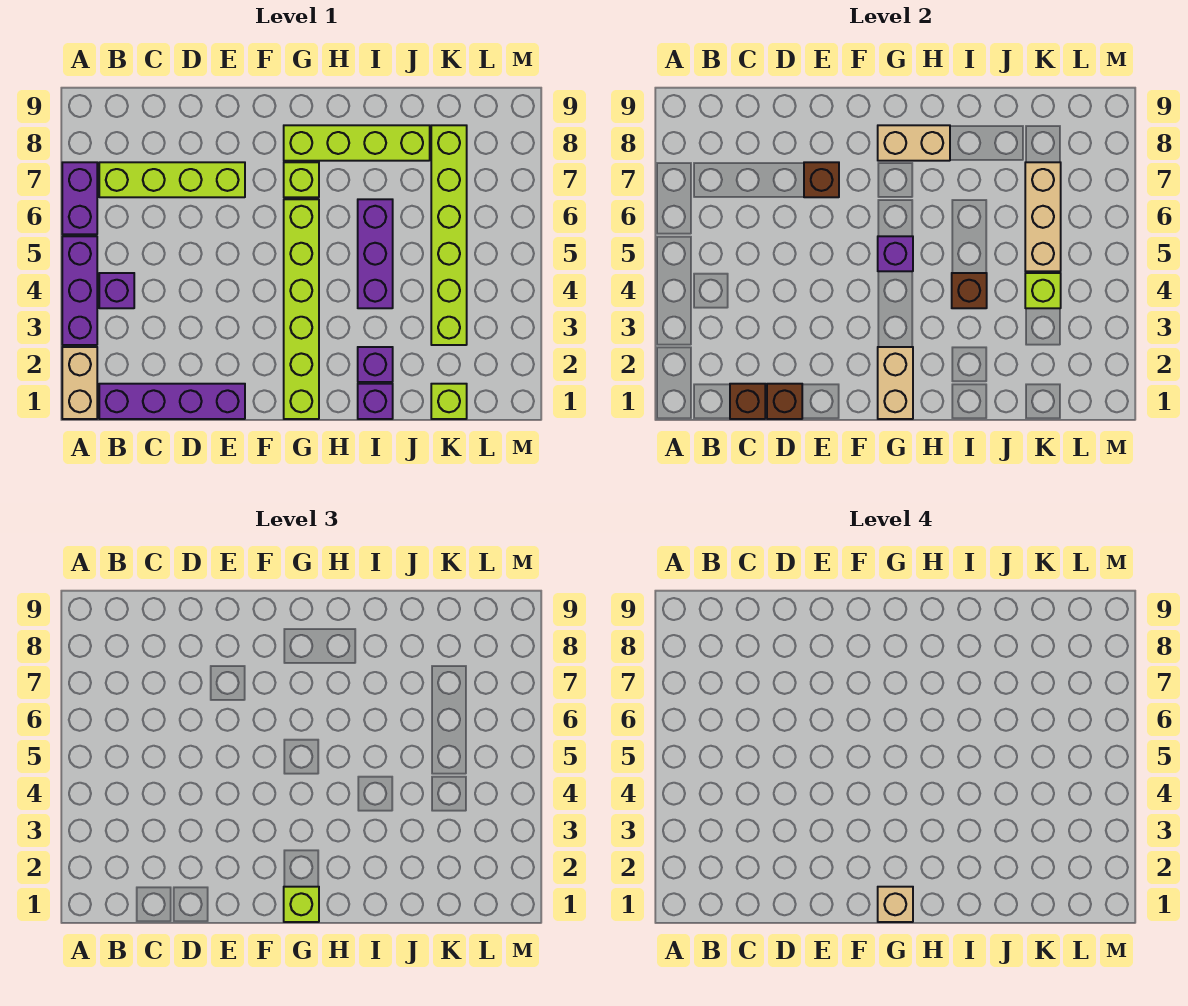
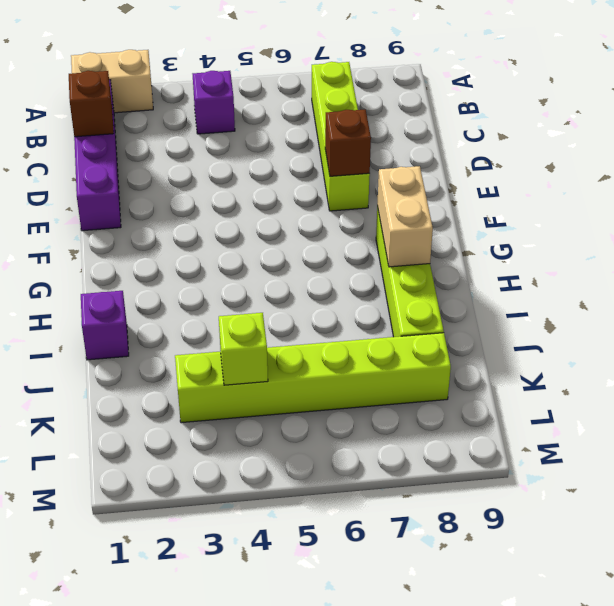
none -> purple brick A3:A5 level 1
none -> purple brick A6:A7 level 1
none -> lime brick G1:G6 level 1

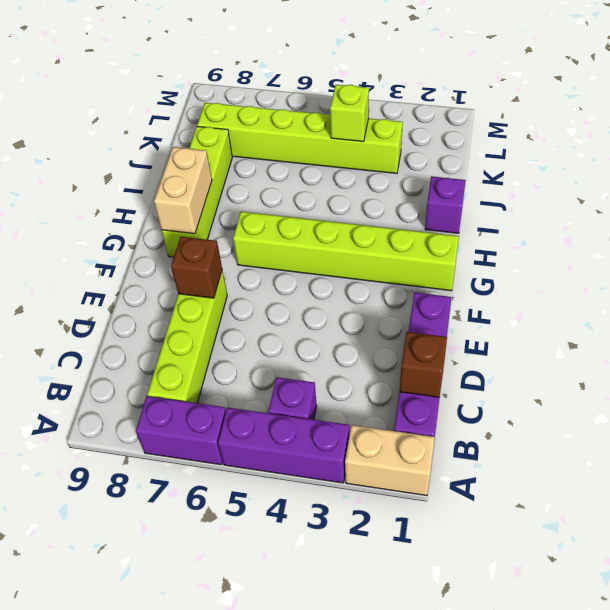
none -> lime brick G7 level 1
none -> purple brick I2 level 1
none -> purple brick I4:I6 level 1

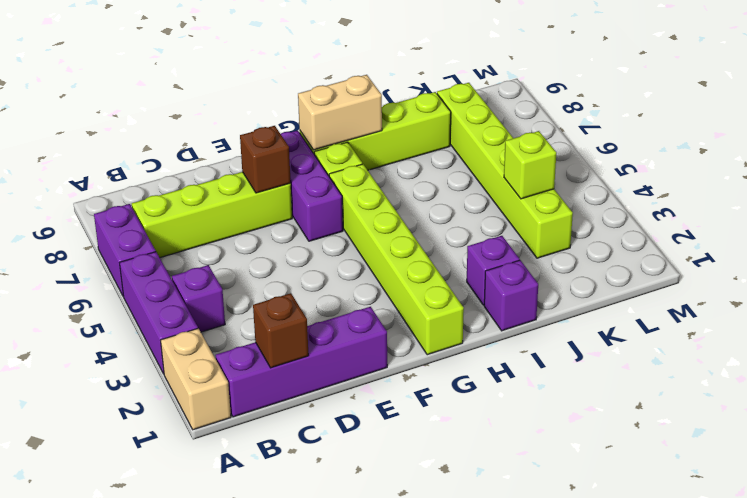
purple brick F6:F8 level 1 -> purple brick I4:I6 level 1
none -> lime brick K1 level 1
none -> brown brick D1 level 2
none -> tan brick G1:G2 level 2

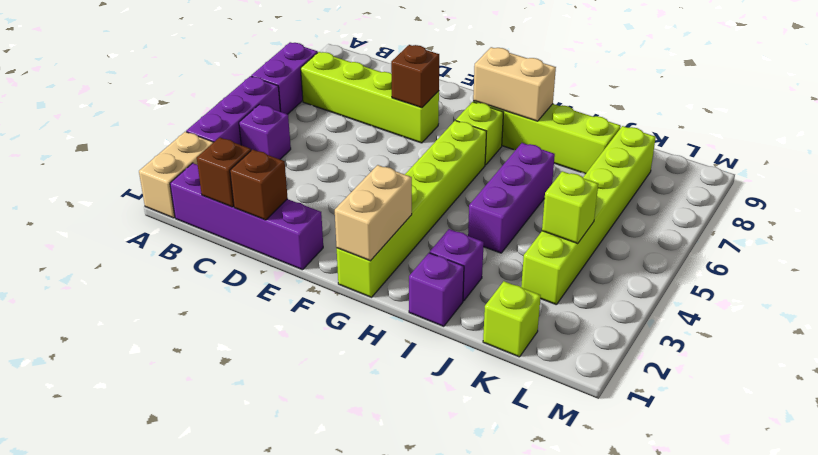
none -> purple brick G5 level 2
none -> brown brick I4 level 2
none -> tan brick K5:K7 level 2

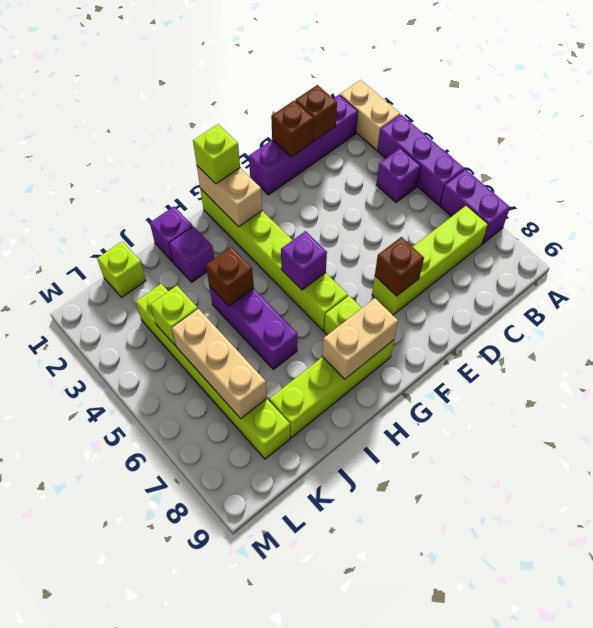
none -> tan brick G1 level 4

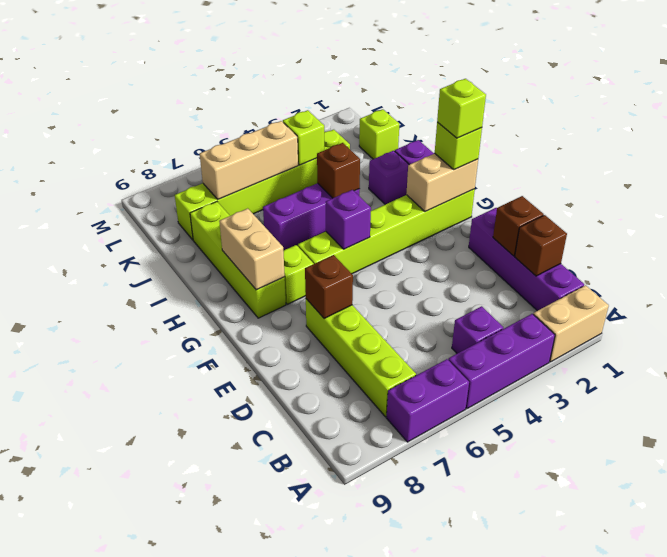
lime brick G1 level 4 -> tan brick G1 level 4

